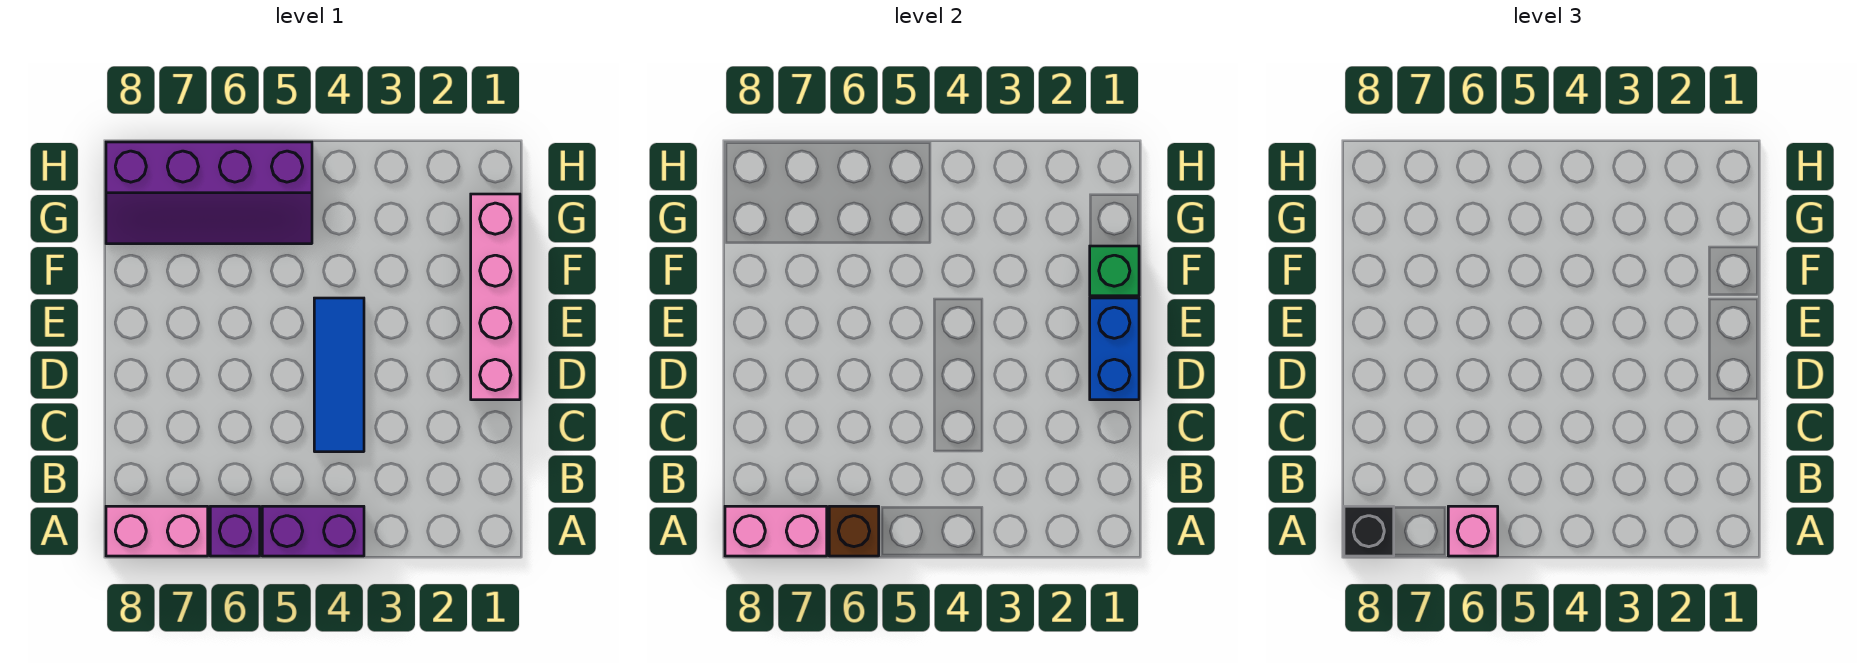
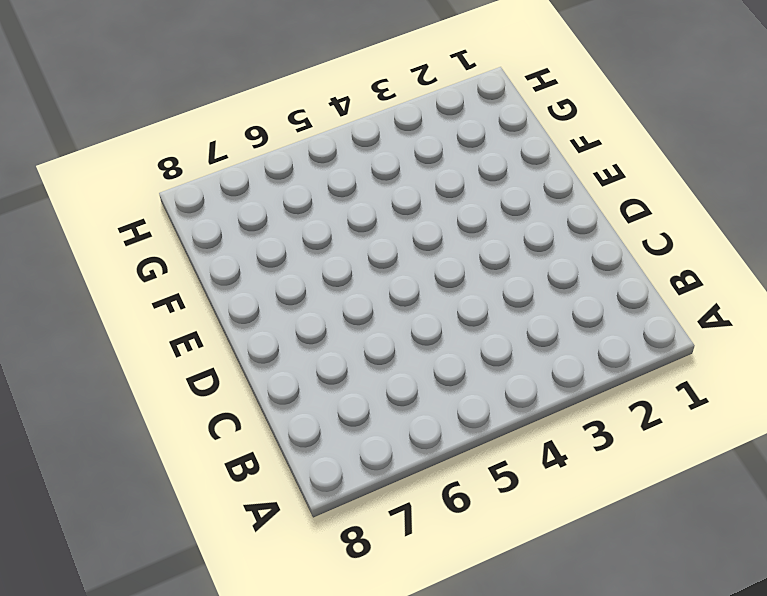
none -> purple brick A4:A5 level 1
none -> purple brick A6 level 1
none -> pink brick A7:A8 level 1

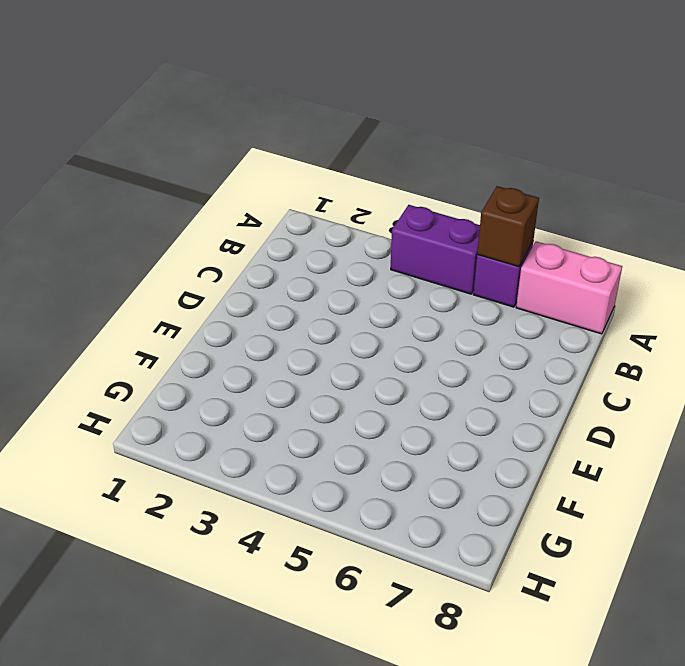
none -> blue tile C4:E4 level 1
none -> pink brick D1:G1 level 1
none -> purple slope G5:H8 level 1 top H

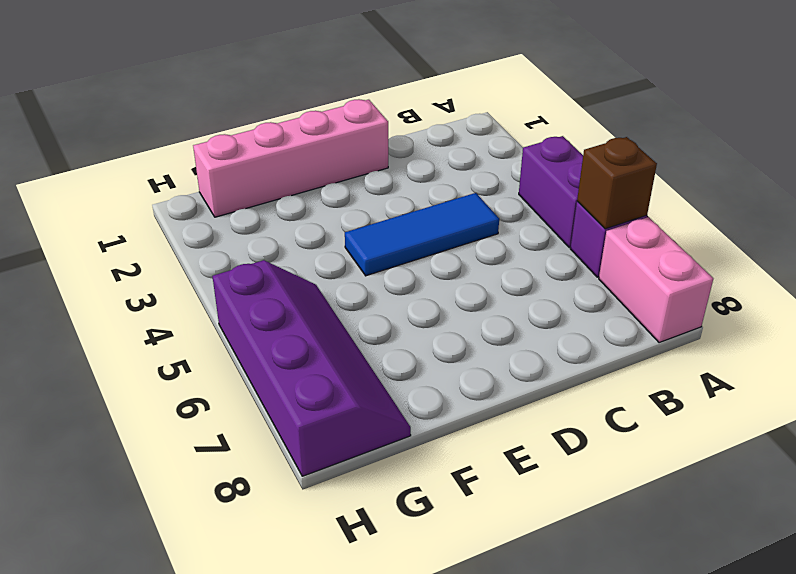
none -> pink brick A7:A8 level 2
none -> blue brick D1:E1 level 2
none -> green brick F1 level 2

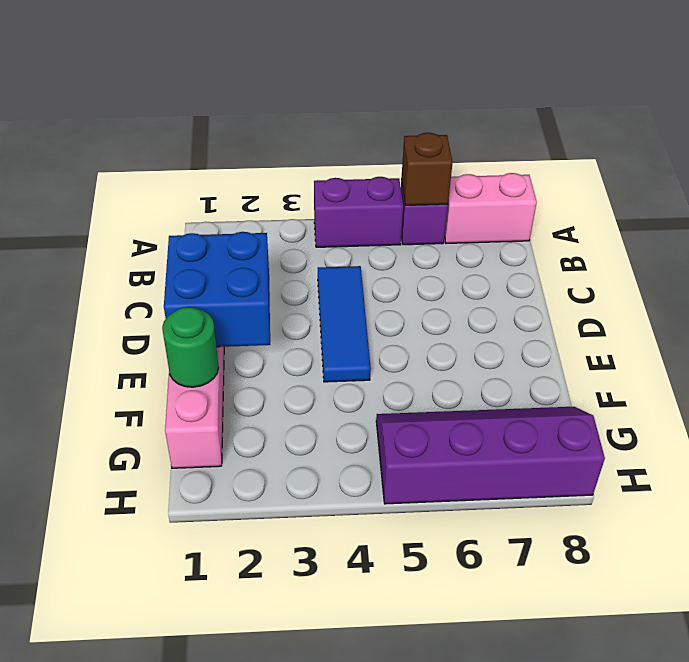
blue brick D1:E2 level 2 -> blue brick D1:E1 level 2
green round brick F1 level 2 -> green brick F1 level 2
none -> pink brick A7:A8 level 2
none -> pink brick A6 level 3
none -> black brick A8 level 3

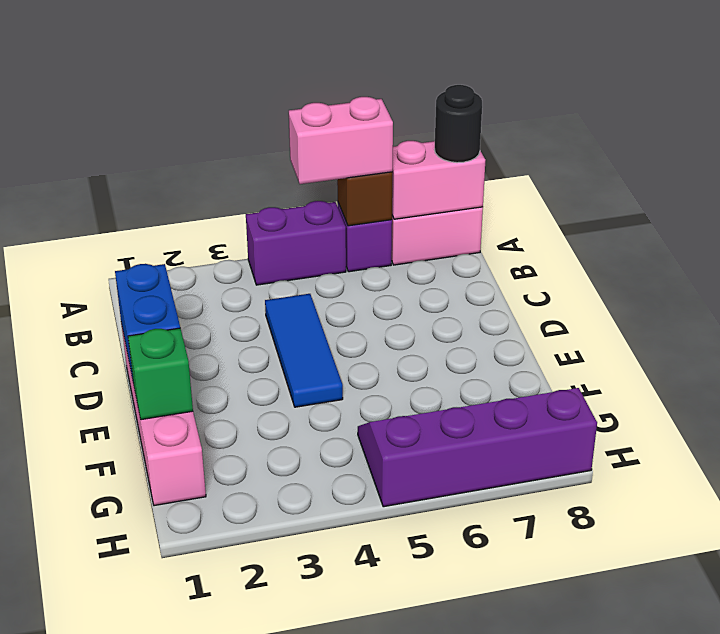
pink brick A5:A6 level 3 -> pink brick A6 level 3
black round brick A8 level 3 -> black brick A8 level 3

